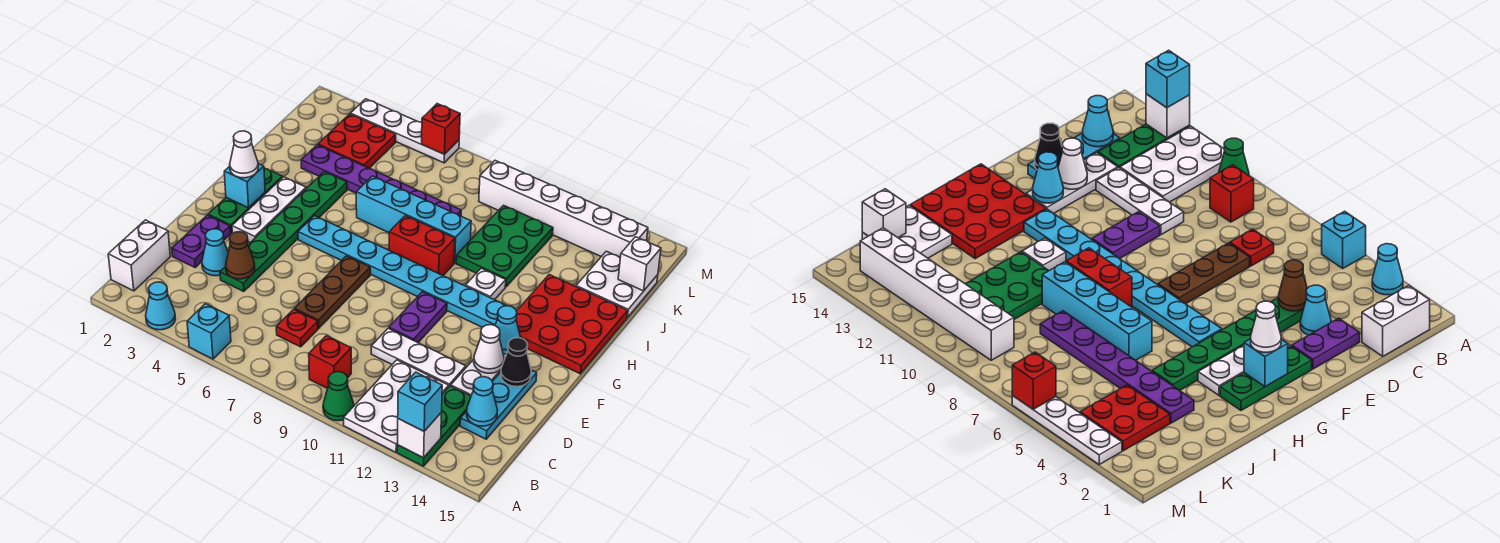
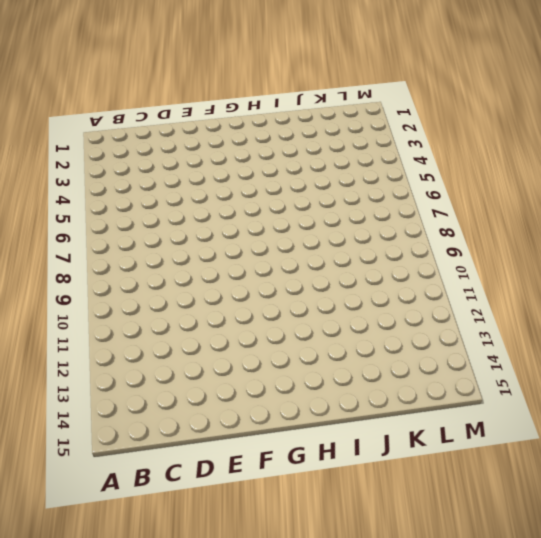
none -> cyan cone A3 level 1
none -> cyan brick A5 level 1
none -> green cone A10 level 1
none -> white plate A11:C12 level 1

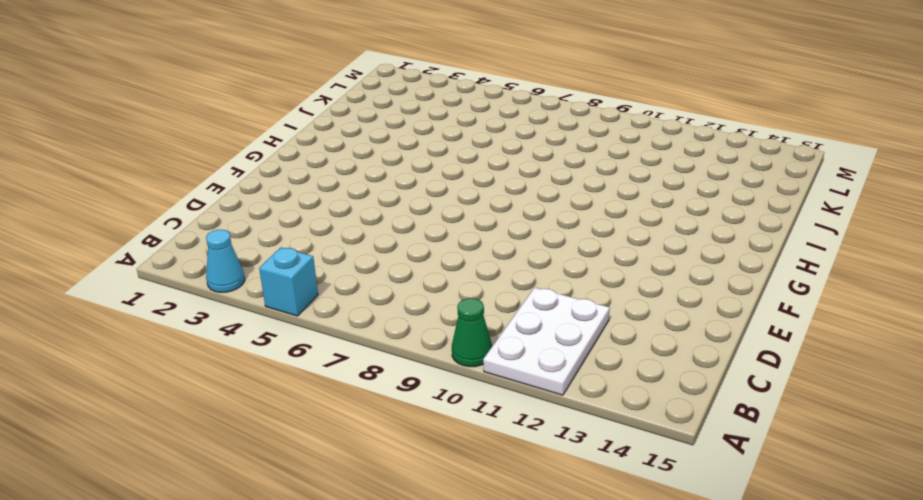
none -> green plate A13:C13 level 1
none -> white brick B1:C1 level 1
none -> red brick B9 level 1
none -> red plate C7 level 1

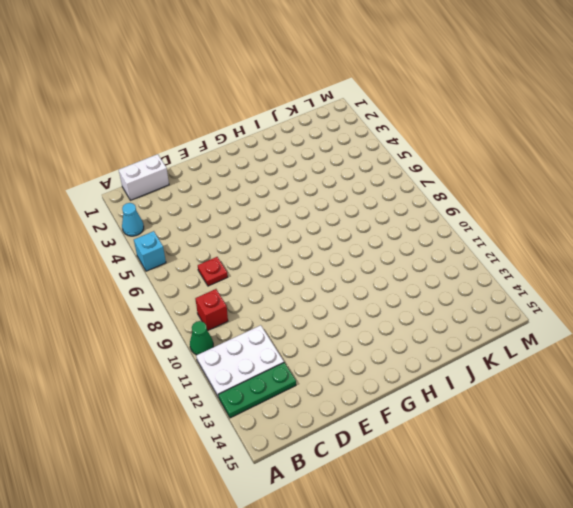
none -> cyan plate C14:E14 level 1
none -> purple plate D2:E2 level 1
none -> cyan cone D3 level 1
none -> green plate D4:I4 level 1

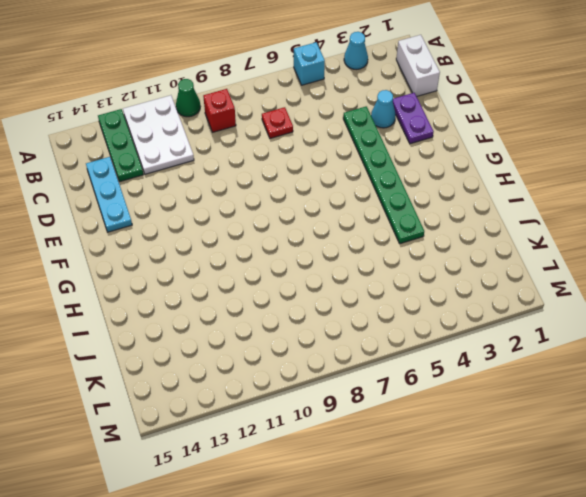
none -> brown plate D7:F7 level 1
none -> white plate D10:D12 level 1
none -> white plate D13:F13 level 1
none -> purple plate E10:F10 level 1

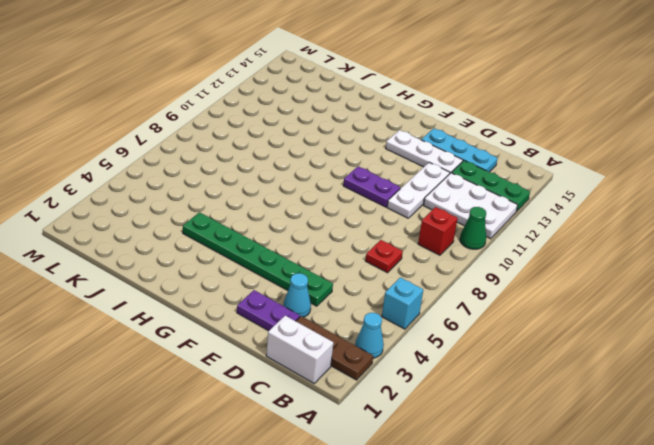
brown plate A2:C2 level 1 -> brown plate D7:F7 level 1
none -> green plate F2:H2 level 1
none -> white plate F3:H3 level 1
none -> cyan plate G5:G12 level 1
none -> red plate G13:I15 level 1

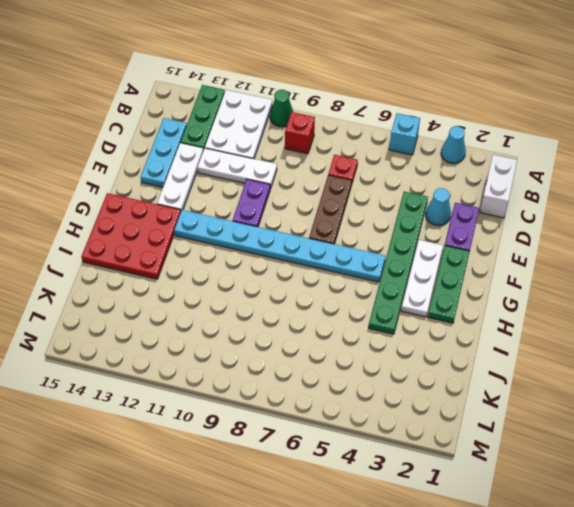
none -> red brick H8:H9 level 1
none -> white plate H11 level 1
none -> cyan brick I6:I9 level 1
none -> green plate I10:K11 level 1

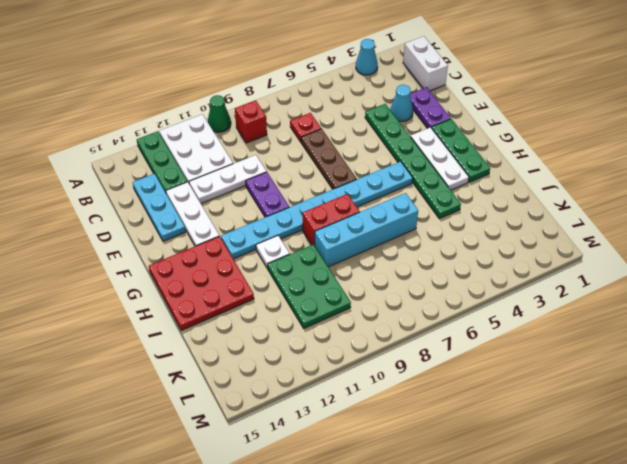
none -> cyan brick A5 level 1
none -> purple plate J3:J8 level 1
none -> white plate J14:K15 level 1
none -> red plate K3:L4 level 1

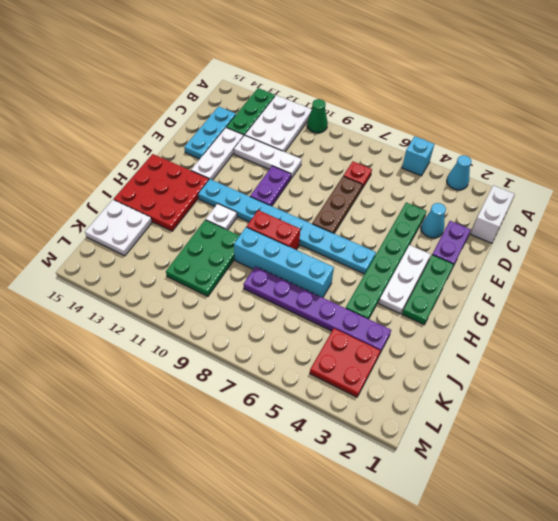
none -> red brick B9 level 1
none -> white brick L9:L14 level 1
none -> white plate M3:M6 level 1
none -> white brick A13 level 2

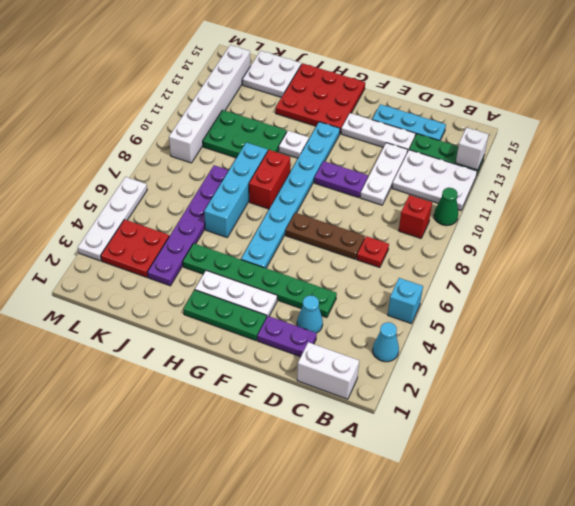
none -> cyan cone C14 level 2
none -> brown cone D4 level 2
none -> white cone E13 level 2
none -> black cone E14 level 2

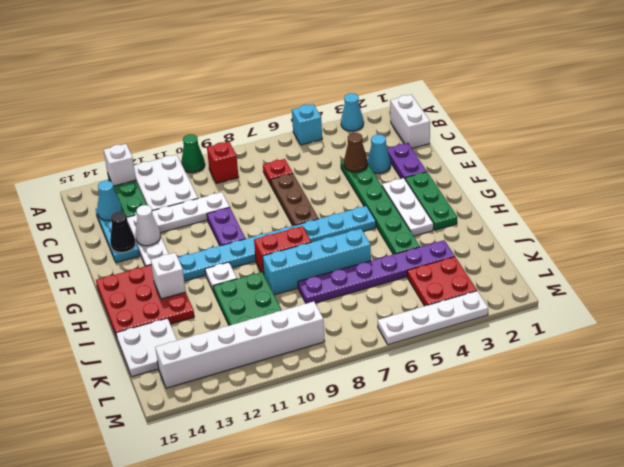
white brick H13 level 2 -> white brick K15 level 2
none -> cyan cone F13 level 2
none -> cyan brick G2 level 2
none -> red brick M6 level 2
none -> cyan brick A13 level 3

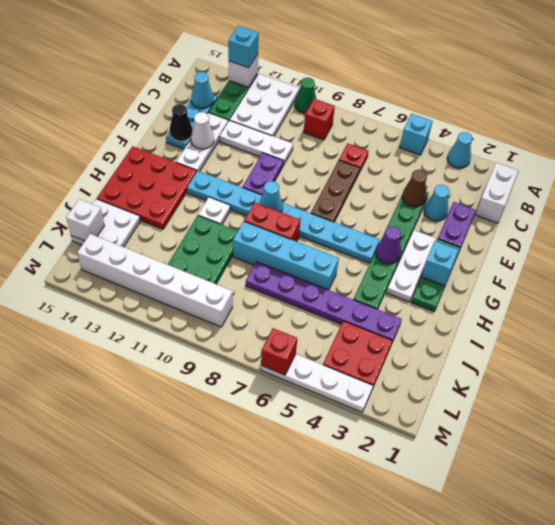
purple cone G4 level 2 -> none
cyan cone G9 level 2 -> cyan cone F13 level 2
none -> white cone G2 level 3

